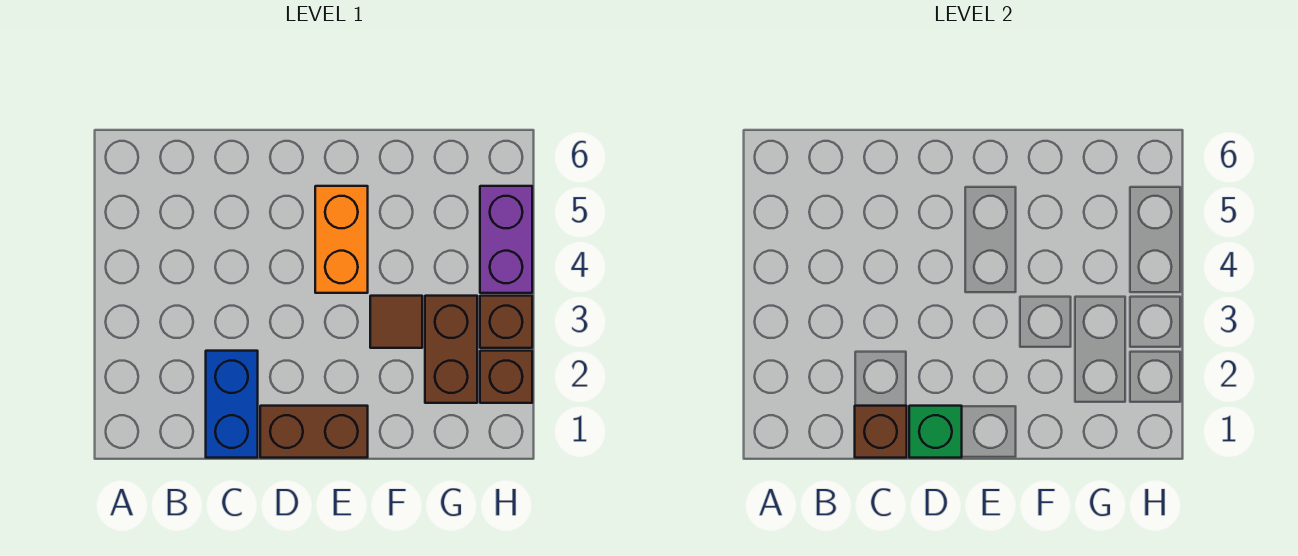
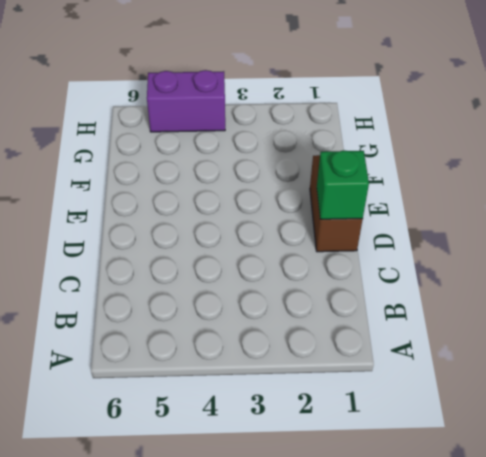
none -> blue brick C1:C2 level 1
none -> orange brick E4:E5 level 1

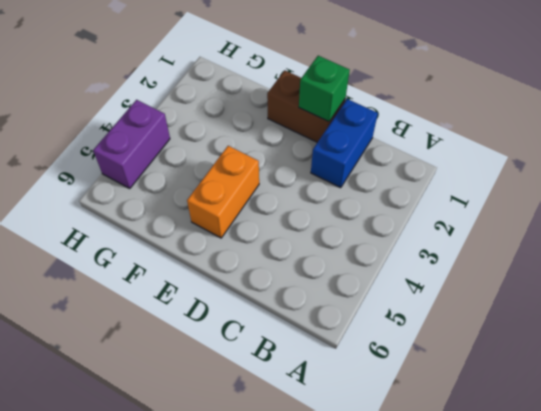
none -> brown tile F3 level 1
none -> brown brick G2:G3 level 1

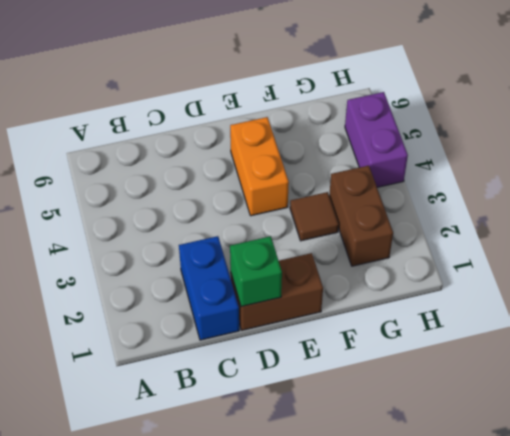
none -> brown brick H2 level 1
none -> brown brick H3 level 1

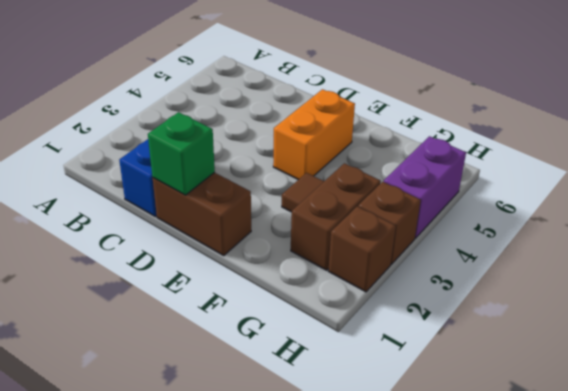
none -> brown brick C1 level 2

